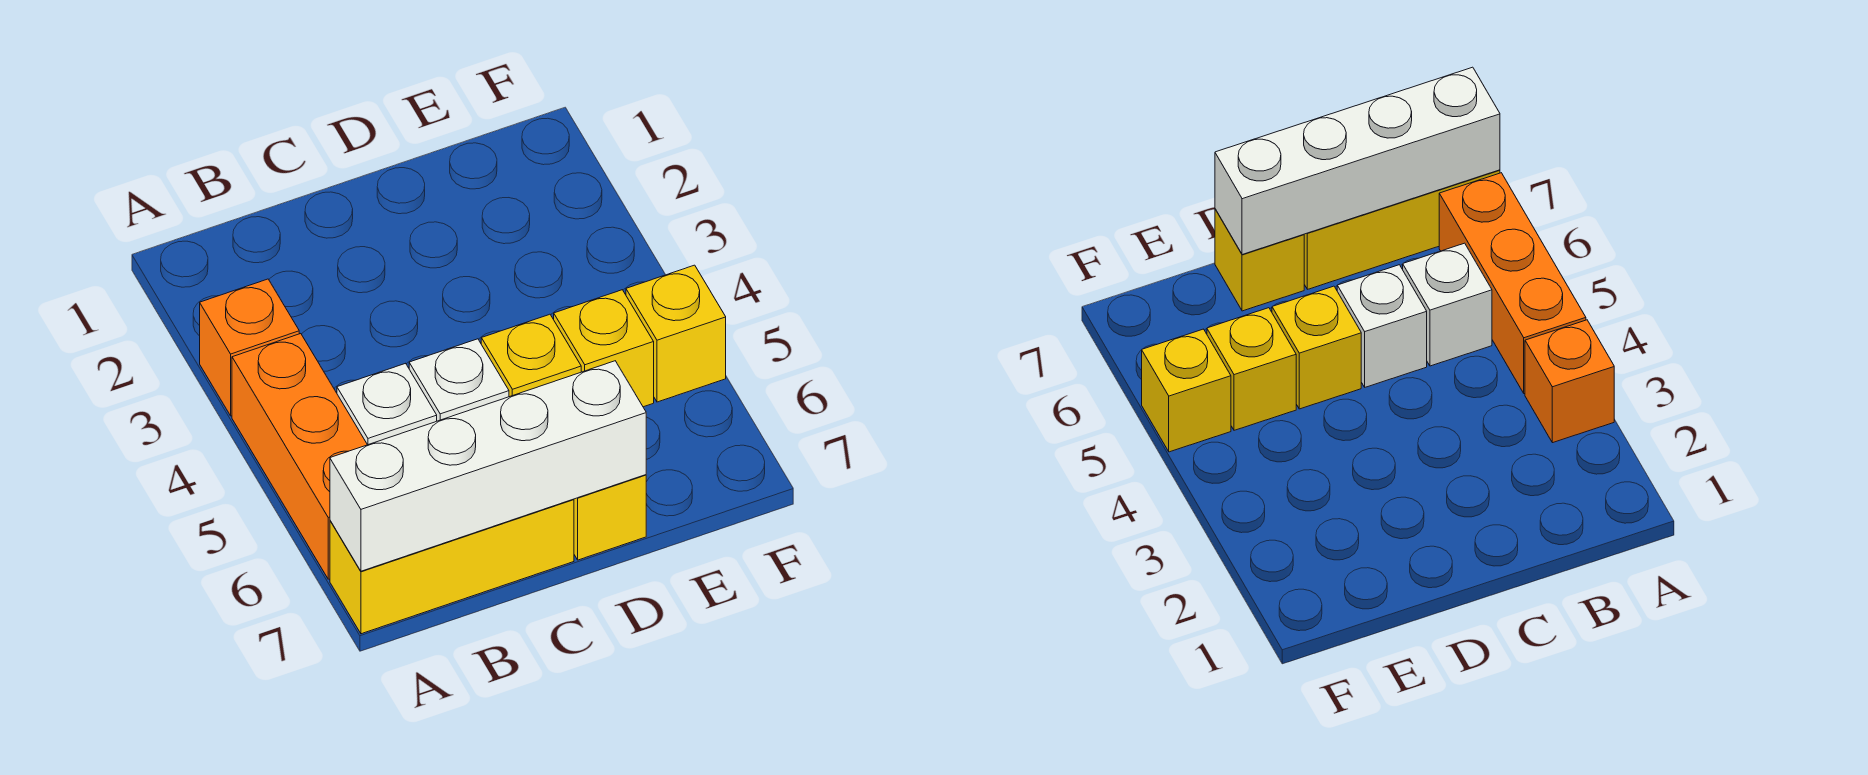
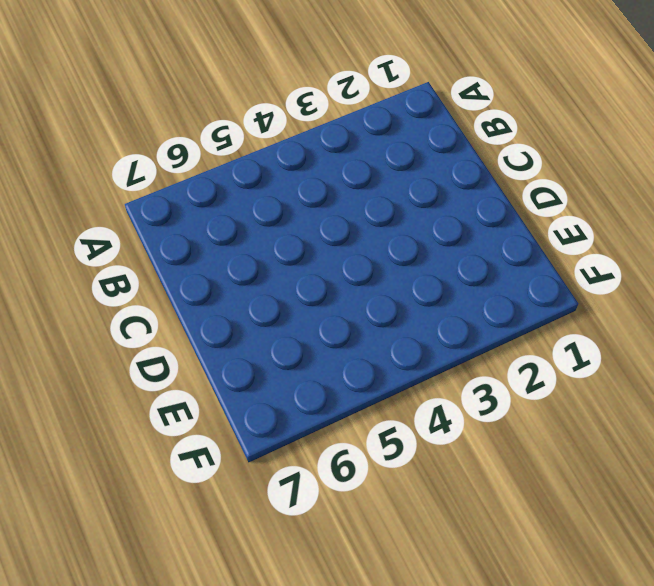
none -> orange brick A3 level 1
none -> orange brick A4:A6 level 1

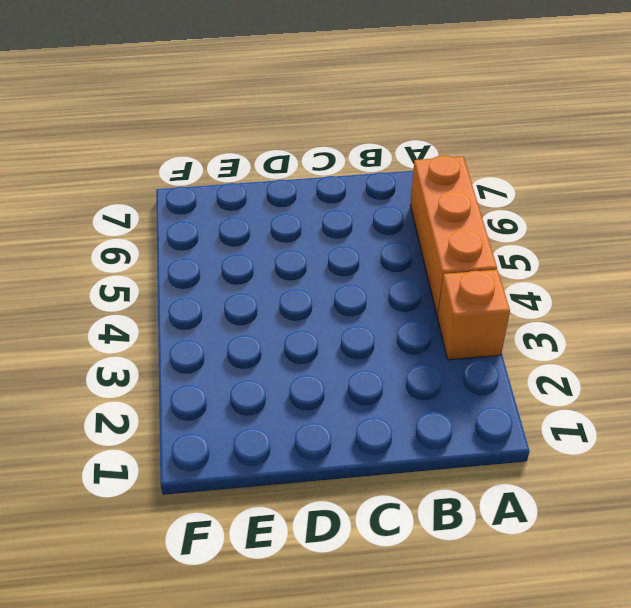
none -> yellow brick A7:C7 level 1
none -> white brick B5 level 1

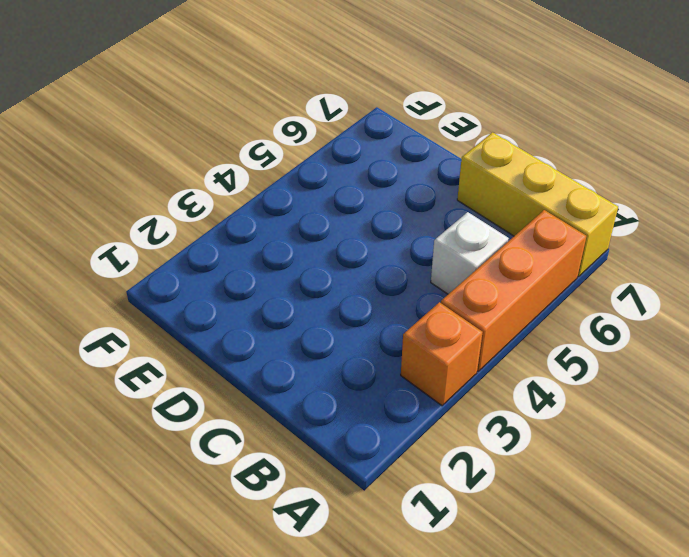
none -> white brick C5 level 1
none -> yellow brick D5 level 1

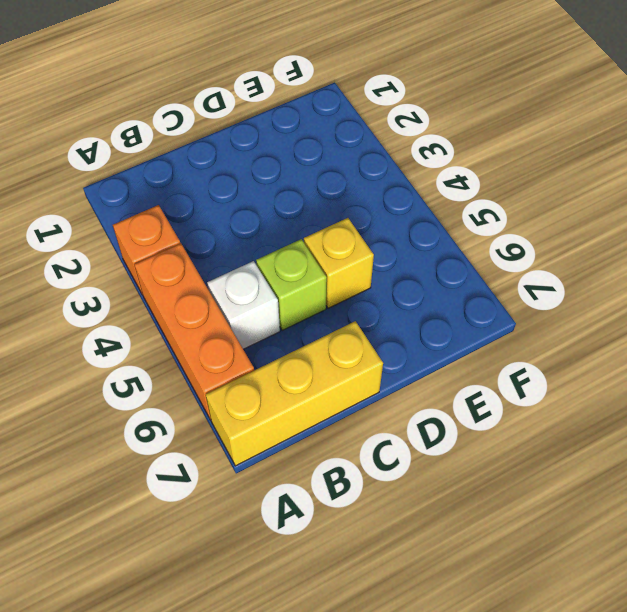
lime brick C5 level 1 -> white brick C5 level 1
none -> yellow brick D7 level 1
none -> yellow brick E5 level 1

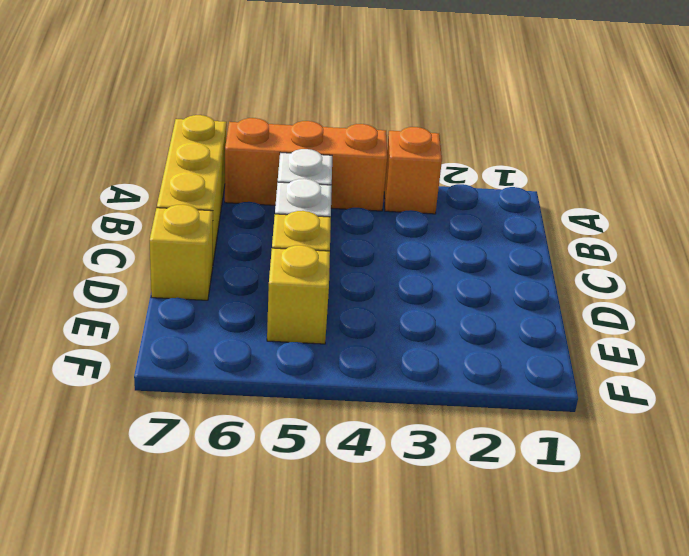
none -> yellow brick F5 level 1
none -> white brick A7:D7 level 2

